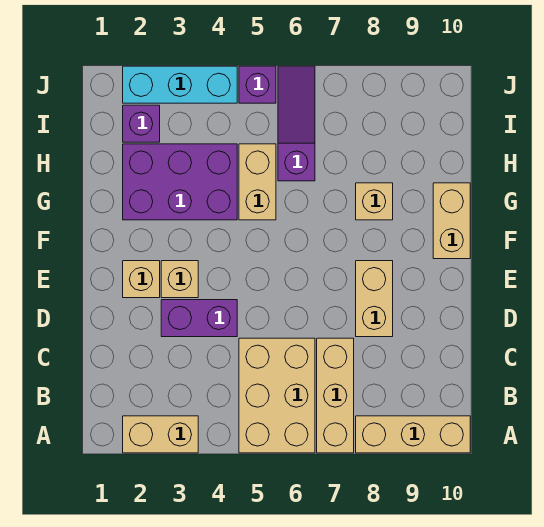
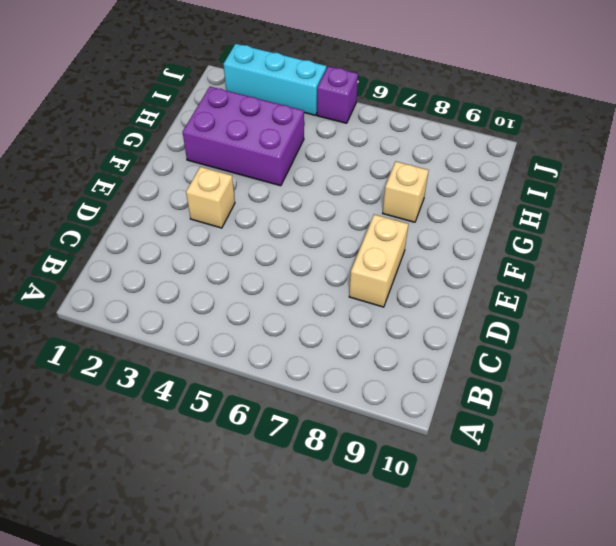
none -> tan brick A2:A3 level 1
none -> tan brick A5:C6 level 1
none -> tan brick A7:C7 level 1

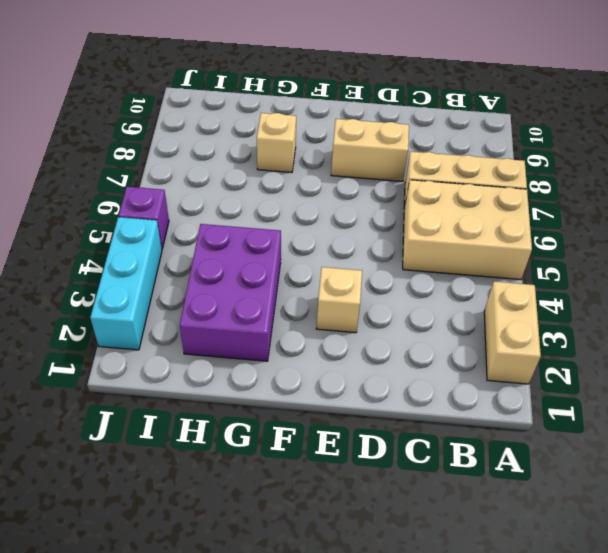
none -> tan brick A8:A10 level 1
none -> purple brick D3:D4 level 1
none -> tan brick E2 level 1

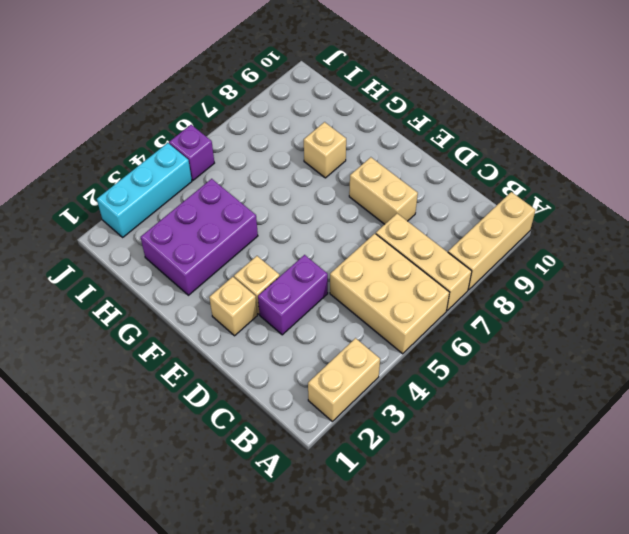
none -> tan brick F10:G10 level 1
none -> tan brick G5:H5 level 1
none -> purple slope H6:J6 level 1 top H

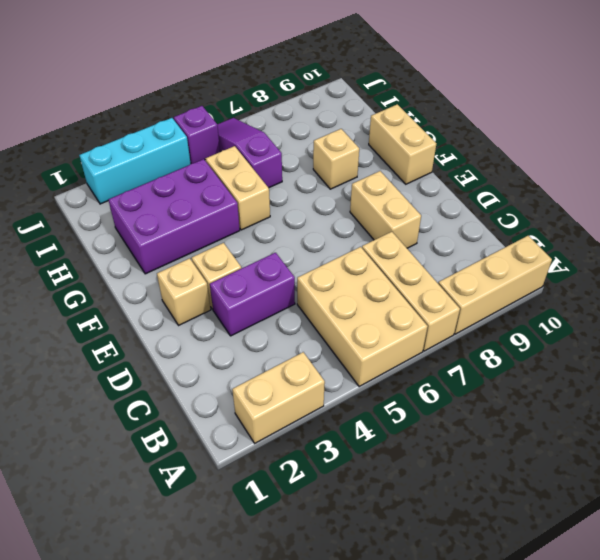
none -> purple brick I2 level 1

